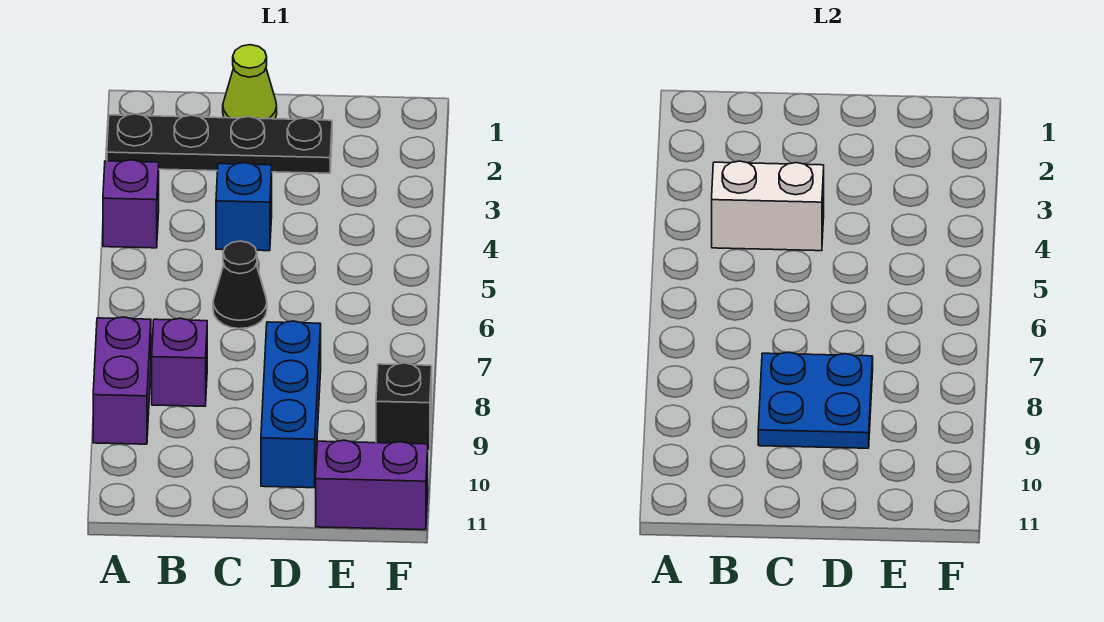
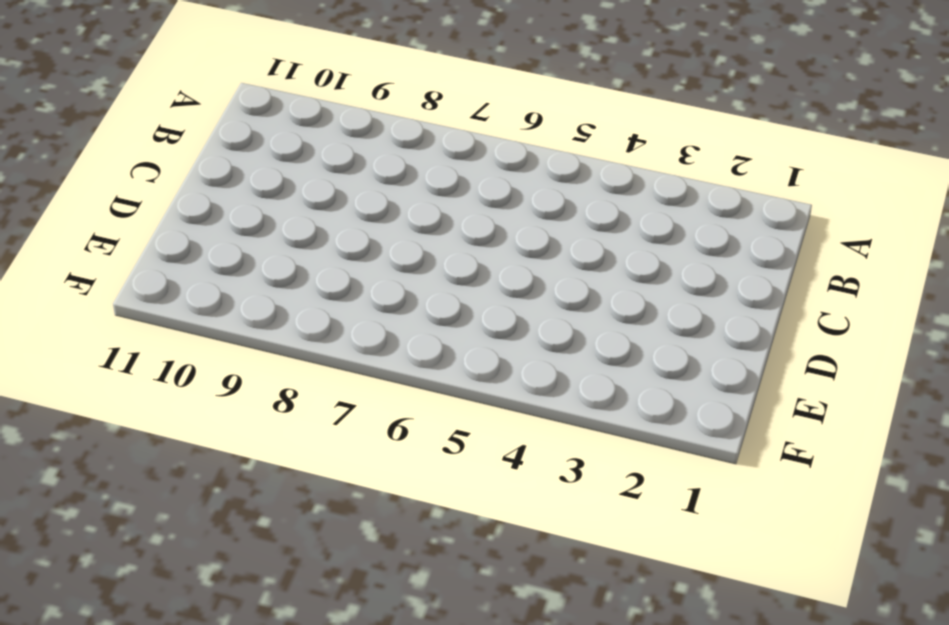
none -> black plate A2:D2 level 1
none -> purple brick A4 level 1
none -> purple brick A8:A9 level 1

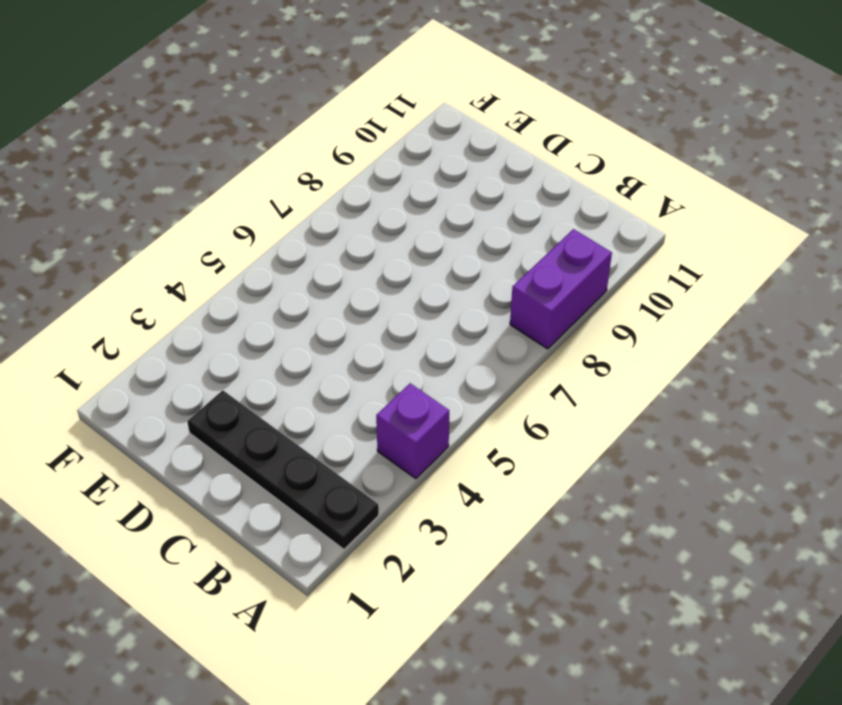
none -> purple brick B8 level 1
none -> lime cone C1 level 1
none -> blue brick C4 level 1

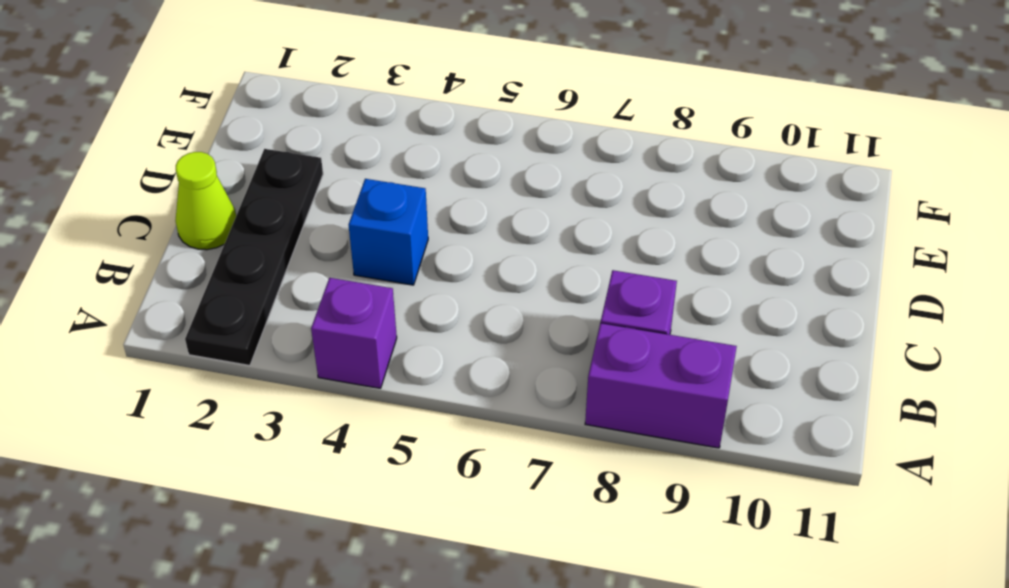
none -> black cone C6 level 1
none -> blue brick D8:D10 level 1
none -> purple brick E11:F11 level 1

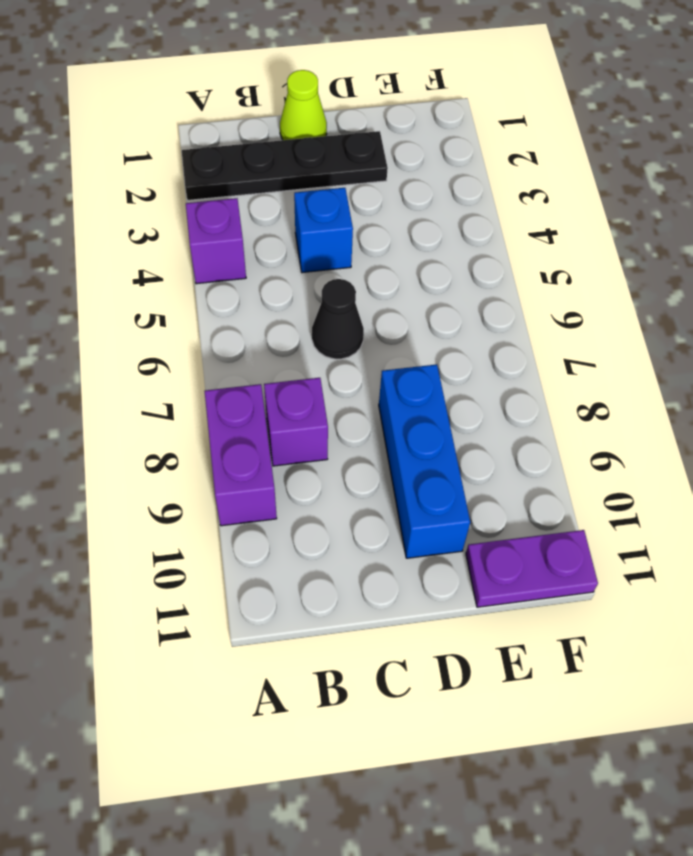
purple plate E11:F11 level 1 -> purple brick E11:F11 level 1
none -> black brick F9 level 1
none -> white brick B4:C4 level 2
none -> blue plate C8:D9 level 2

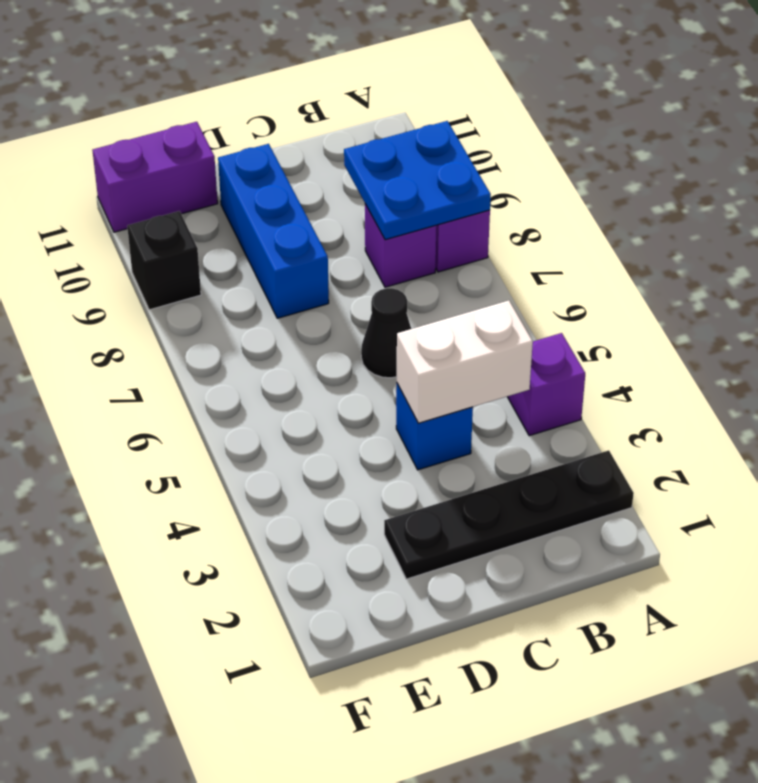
blue plate A8:B9 level 2 -> blue plate C8:D9 level 2
none -> lime cone C1 level 1

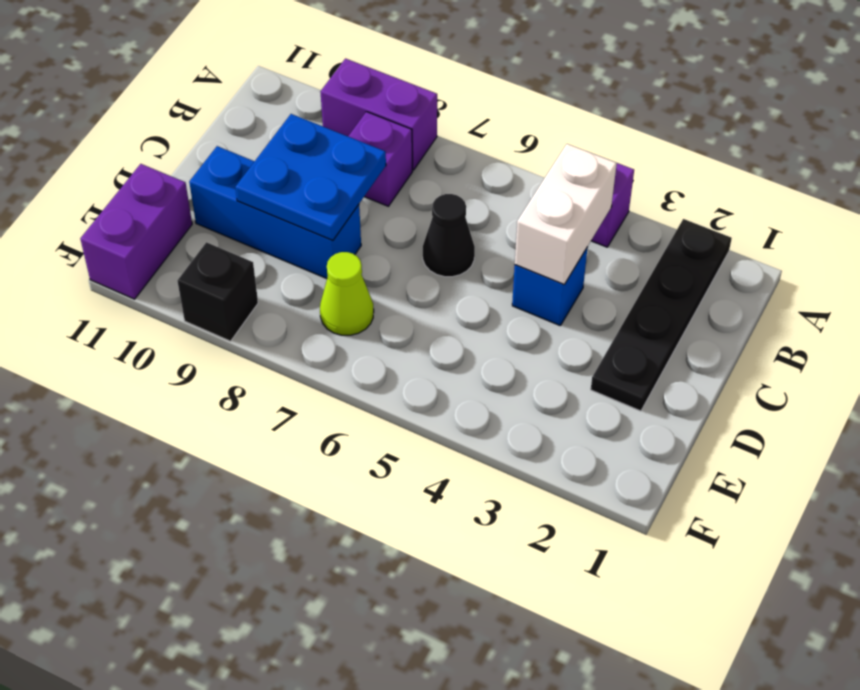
lime cone E7 level 1 -> lime cone C1 level 1

